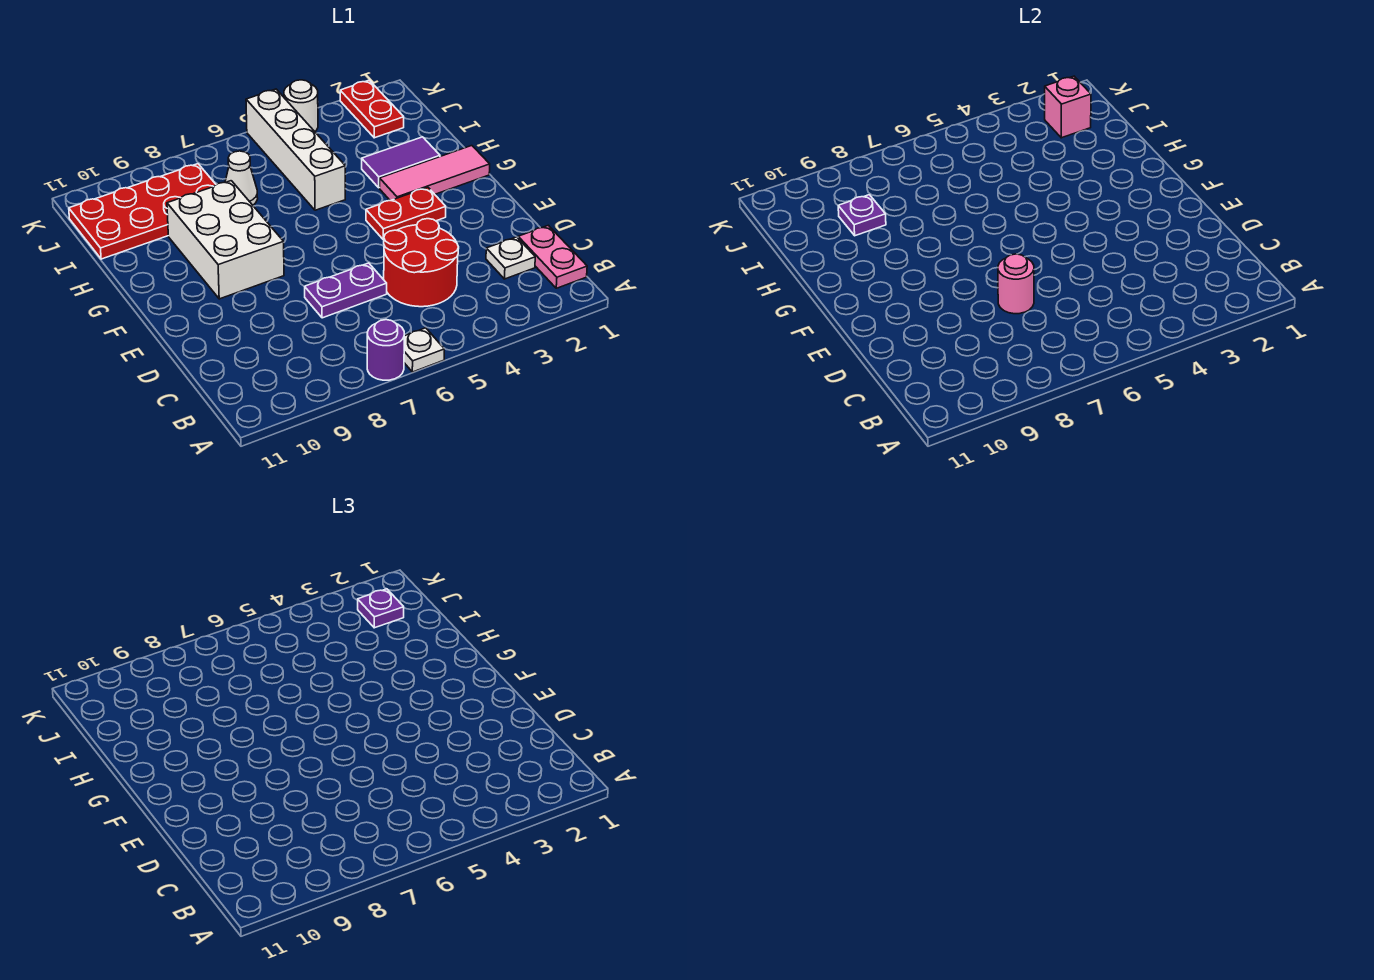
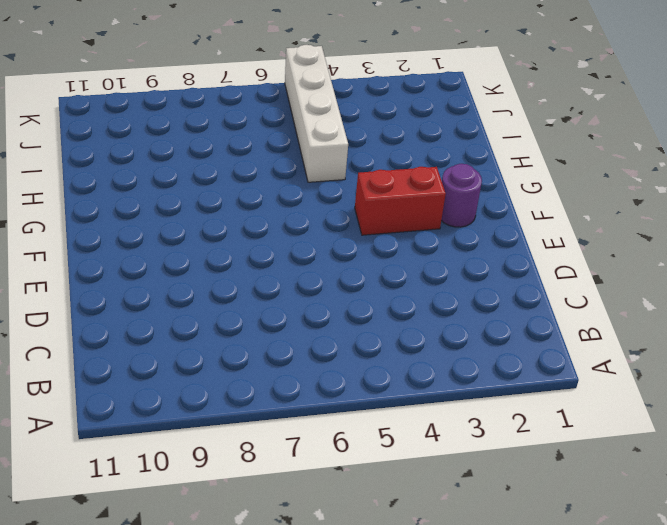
purple round brick F2 level 1 -> purple round brick A7 level 1
red brick F3:F4 level 1 -> red plate F3:F4 level 1
none -> white plate A6 level 1
none -> pink plate B1:C1 level 1
none -> white plate C2 level 1

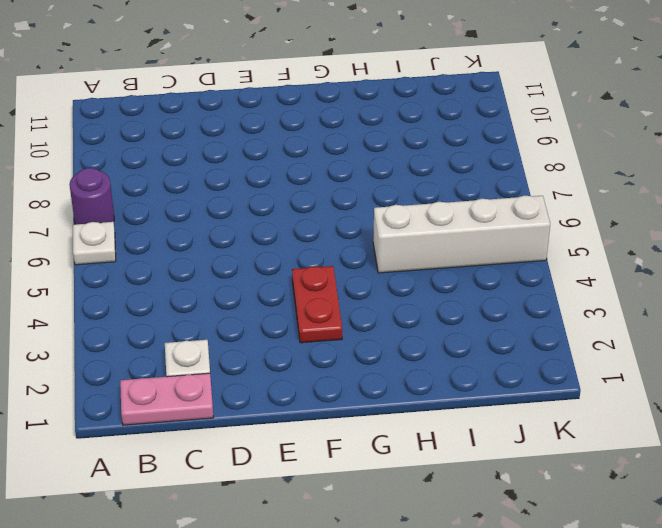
none -> red round brick C4:D5 level 1
none -> purple plate D6:D7 level 1
none -> white brick F8:H9 level 1

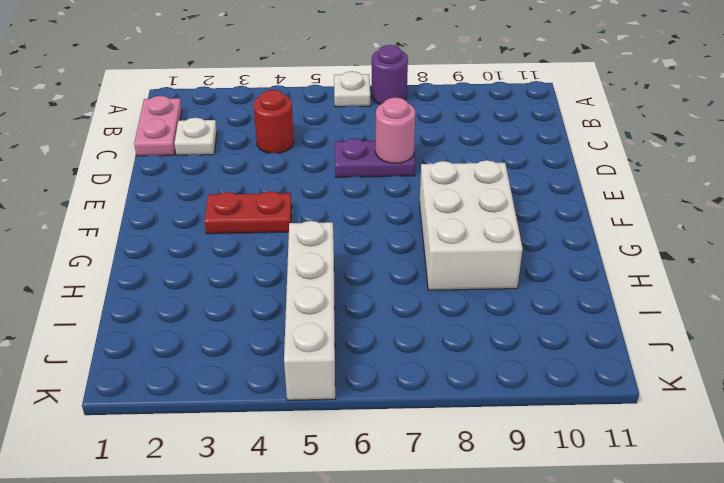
red round brick C4 level 1 -> red round brick C4:D5 level 1
none -> pink tile G1:G3 level 1
none -> purple tile H2:H3 level 1
none -> white cone I7 level 1

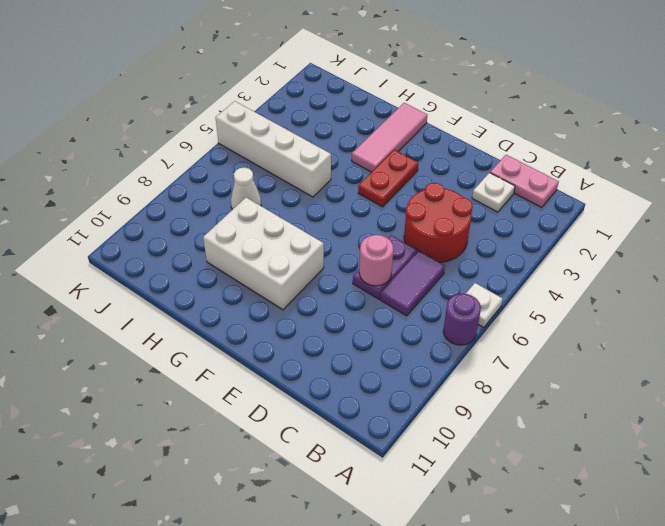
purple tile C6:C7 level 1 -> purple tile H2:H3 level 1
none -> red plate I8:J11 level 1
none -> red plate J2:K2 level 1
none -> white round brick K4 level 1

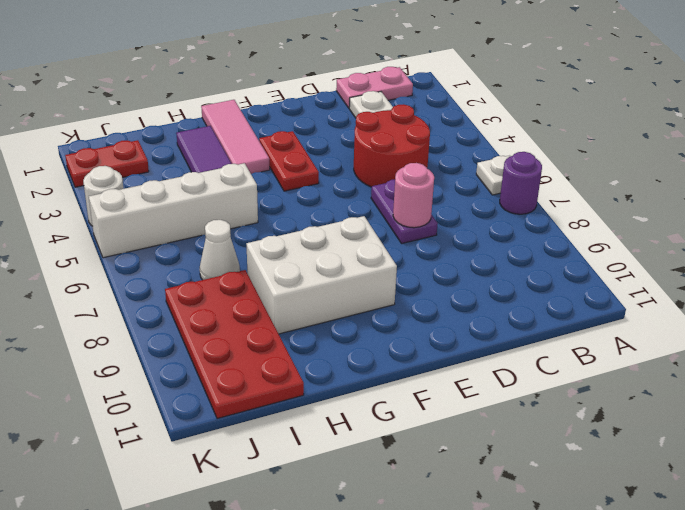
none -> purple plate I9 level 2
none -> pink brick J2 level 2
none -> purple plate J2 level 3

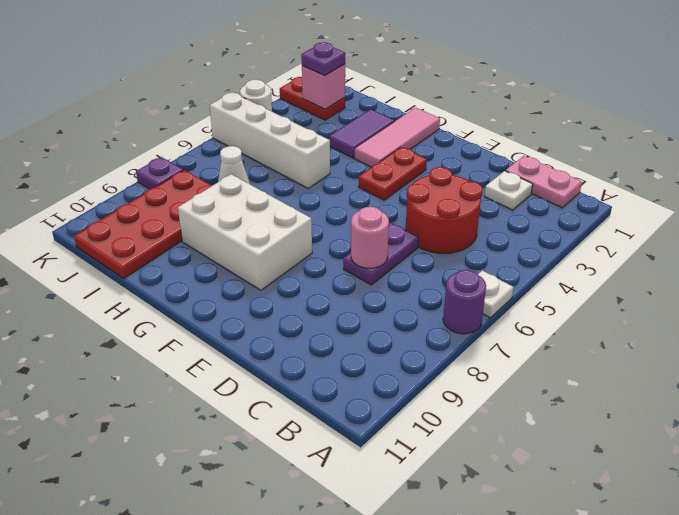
purple plate K8 level 1 -> purple plate I9 level 2

